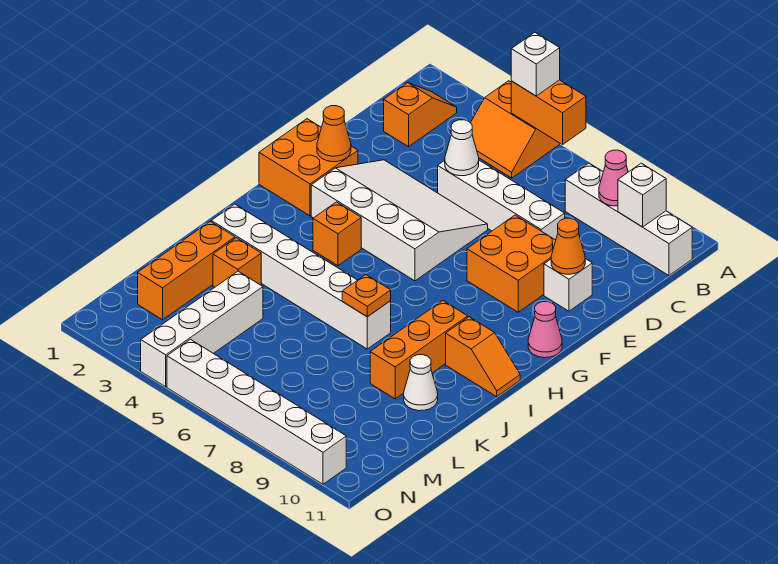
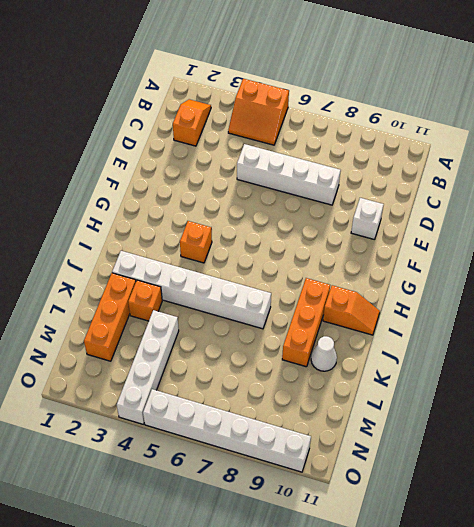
none -> white brick B8:B11 level 1
none -> white slope E3:G6 level 1 top G
none -> orange brick E8:F9 level 1

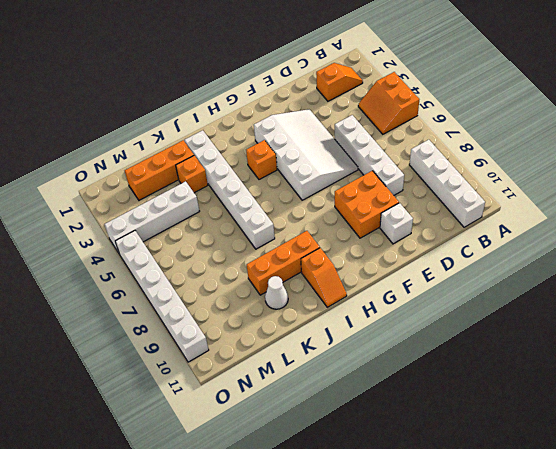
none -> orange brick F1:G2 level 1
none -> pink cone G11 level 1
none -> orange brick A5:A6 level 2

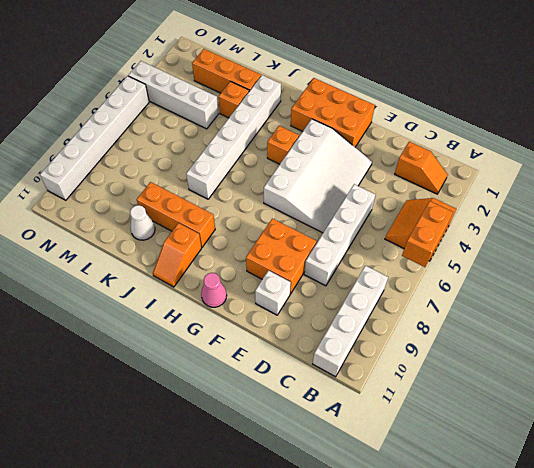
orange brick F1:H2 level 1 -> orange brick F1:G2 level 1
none -> pink cone B9 level 2
none -> white brick B10 level 2
none -> white cone D5 level 2

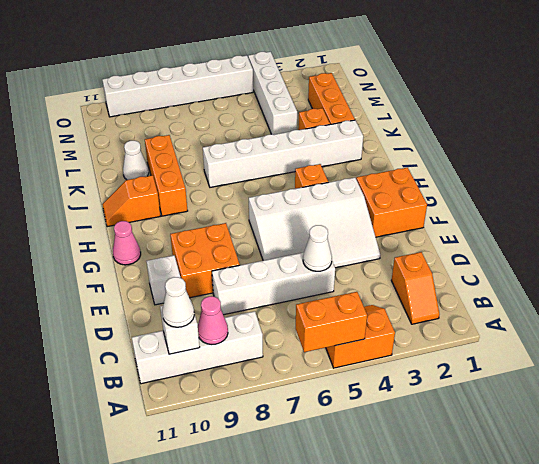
white cone B10 level 3 -> none
none -> orange cone E10 level 2
none -> orange cone F2 level 2
none -> orange plate J7 level 2

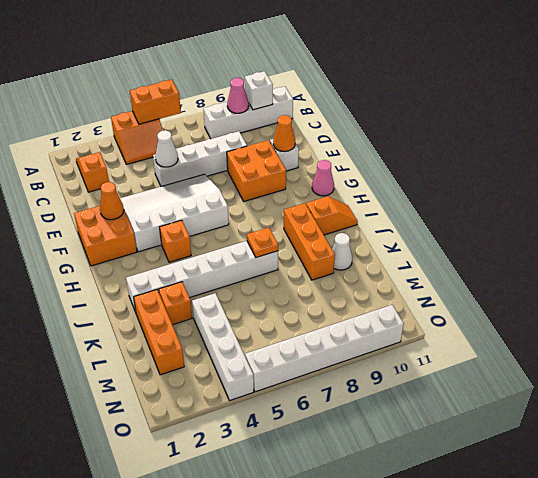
none -> white brick A5 level 3

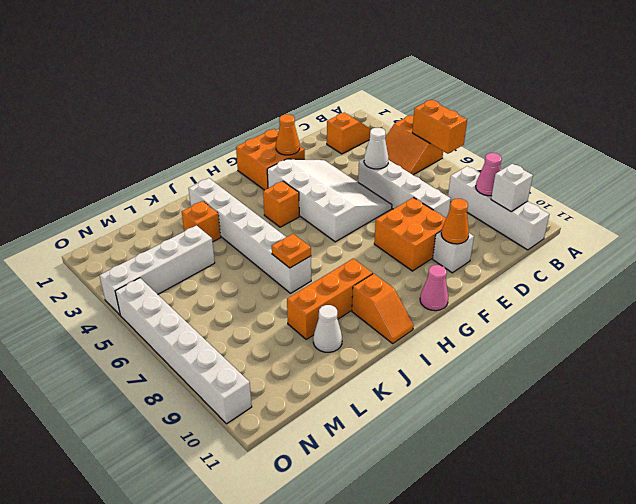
none -> orange brick K2:M2 level 1
none -> white brick A5 level 3

